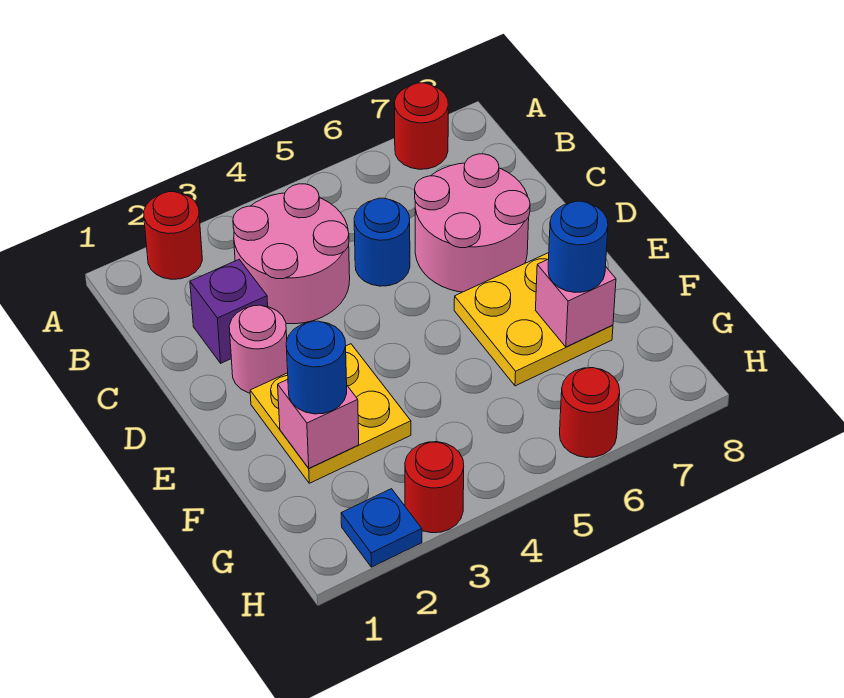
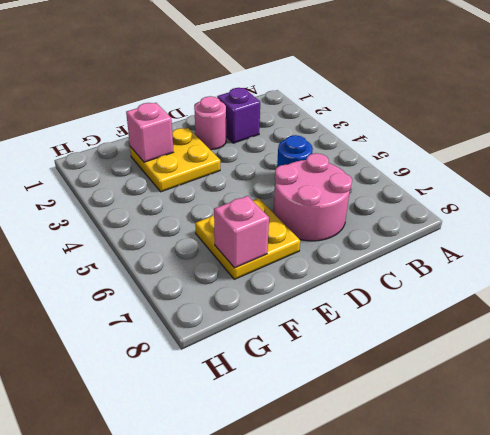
none -> red round brick A2 level 1
none -> red round brick A7 level 1
none -> pink round brick B3:C4 level 1

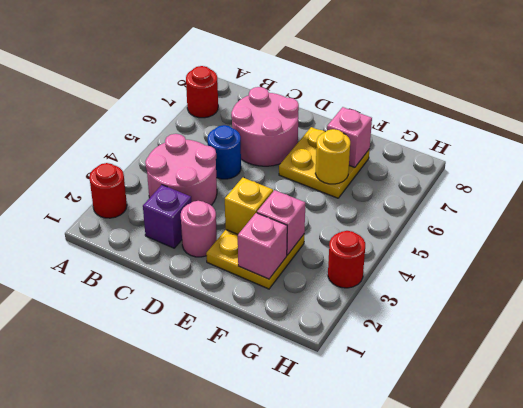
yellow brick E3 level 2 -> none
pink brick F3 level 2 -> none
yellow round brick F6 level 2 -> none
none -> blue plate H2 level 1
none -> red round brick H6 level 1
none -> blue round brick F2 level 3

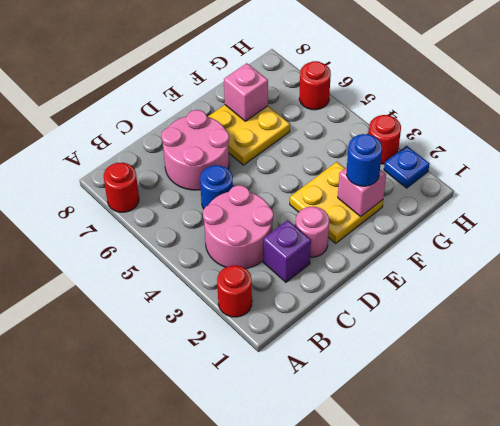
none -> blue round brick F7 level 3

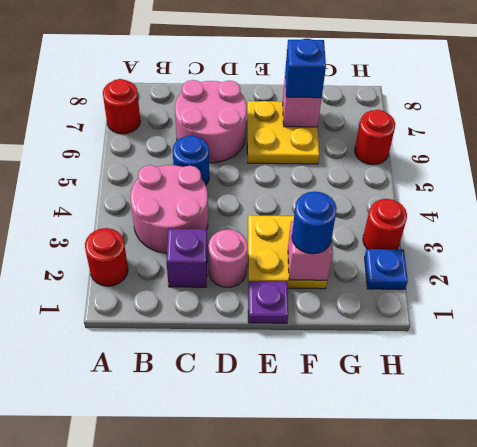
purple plate E1 level 1 -> none
blue brick F7 level 3 -> blue round brick F7 level 3

